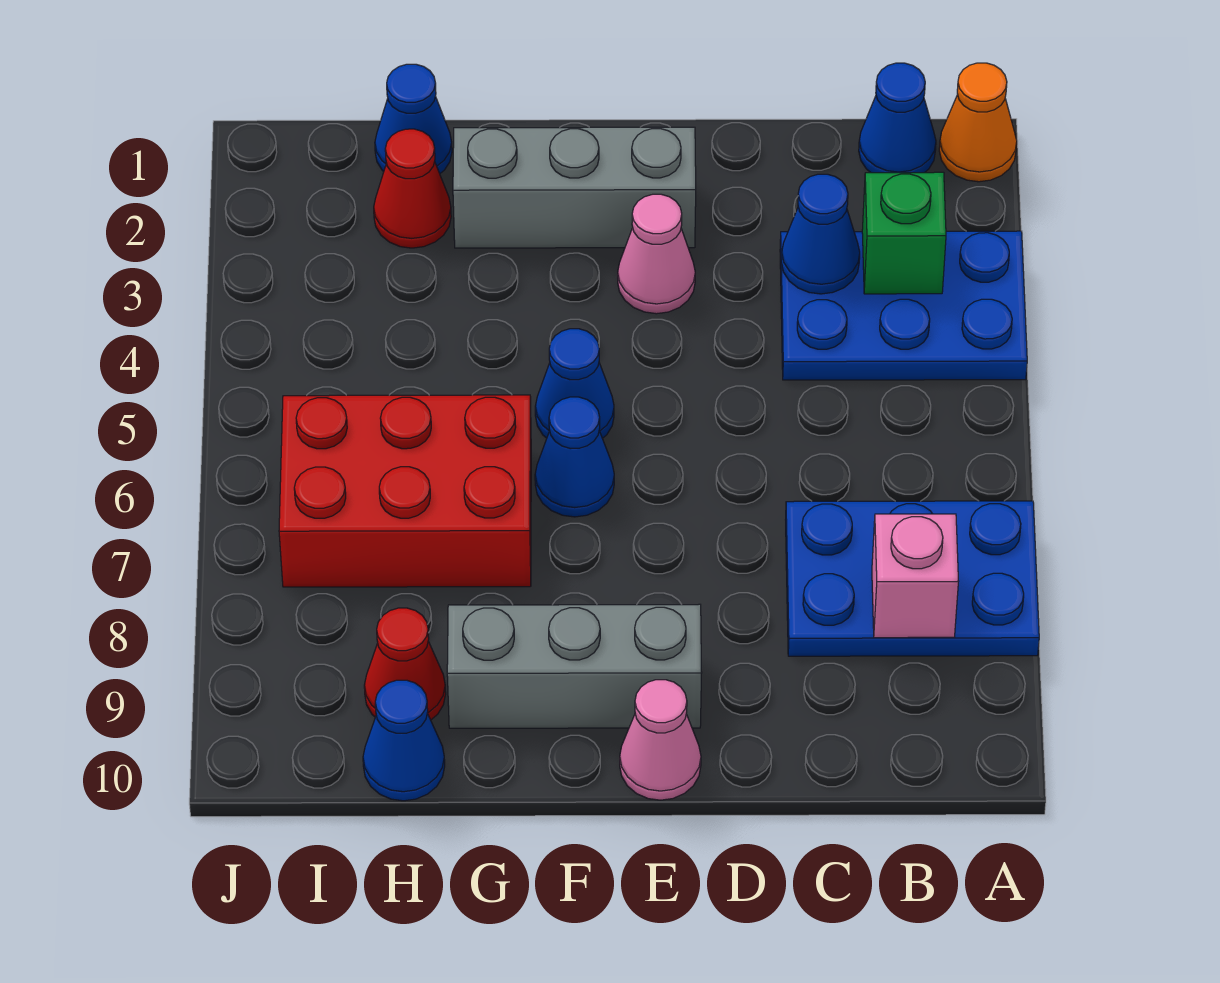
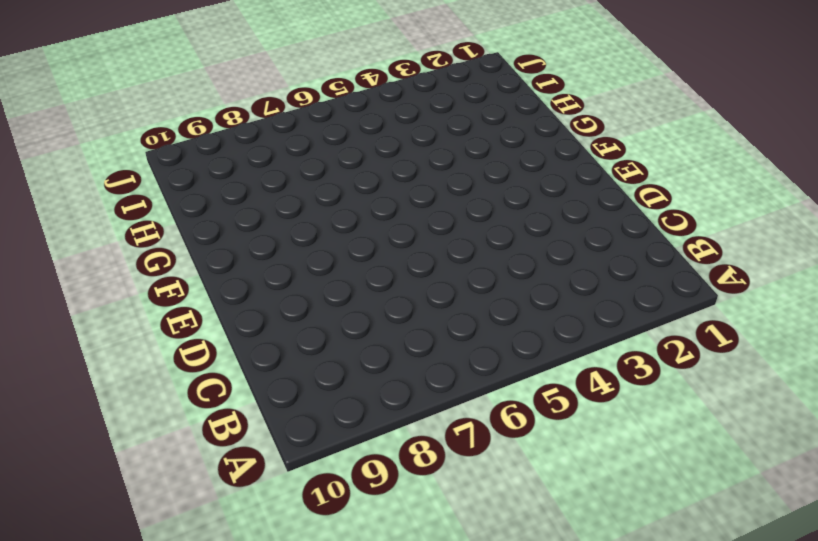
none -> orange cone A1 level 1
none -> blue plate A3:C4 level 1
none -> blue plate A7:C8 level 1

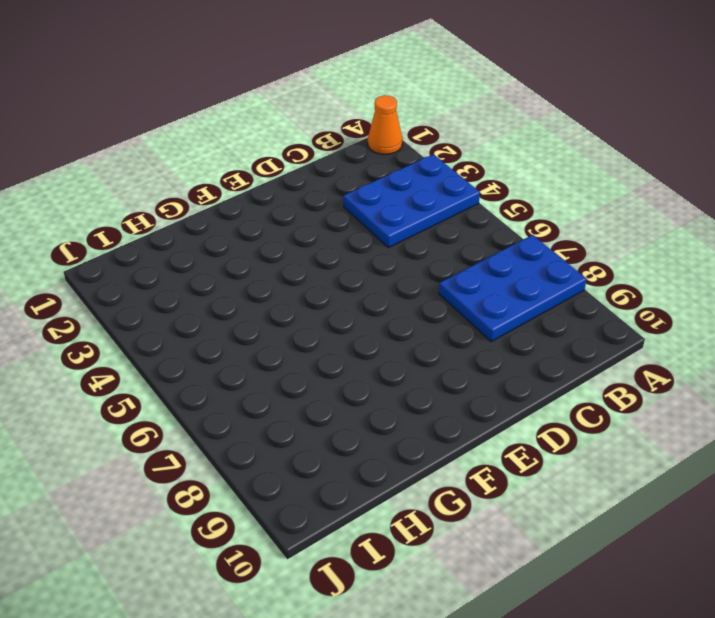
none -> blue cone B1 level 1
none -> grey brick E2:G2 level 1
none -> pink cone E3 level 1

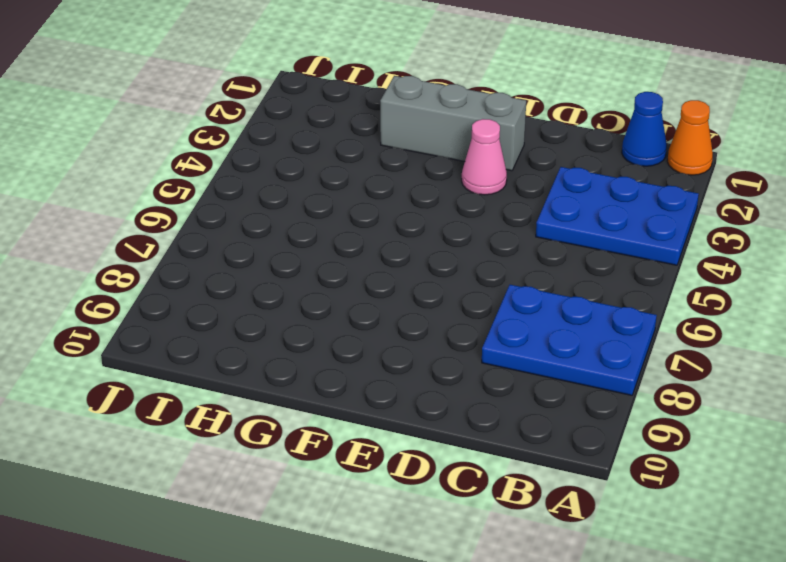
none -> grey brick E9:G9 level 1
none -> pink cone E10 level 1
none -> blue cone F5 level 1

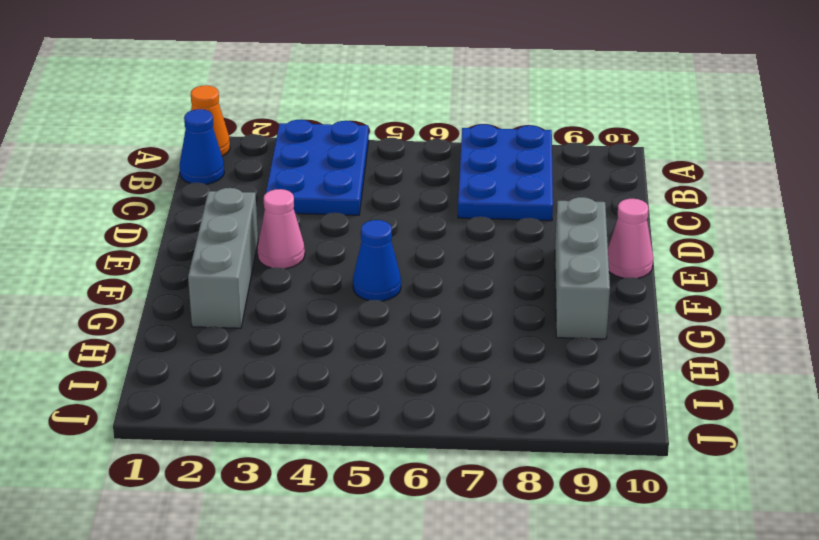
none -> blue cone F6 level 1
none -> red brick G6:I7 level 1
none -> blue cone H1 level 1

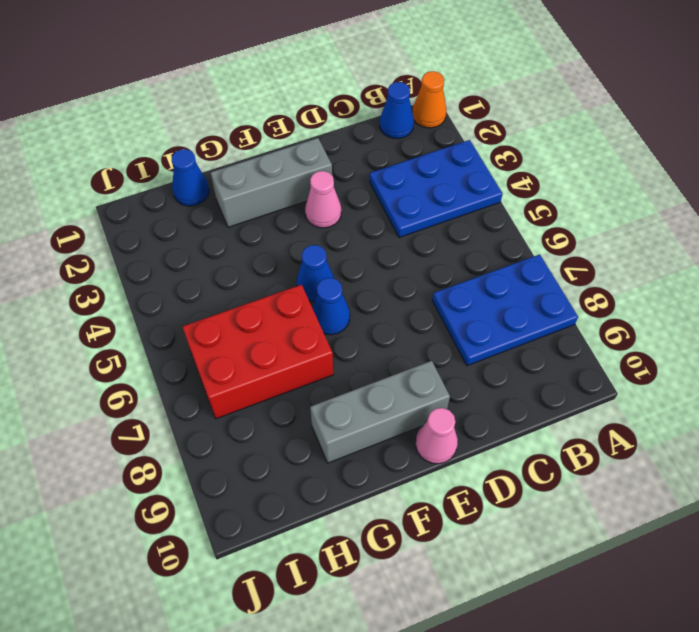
none -> red cone H2 level 1
none -> red cone H9 level 1
none -> blue cone H10 level 1

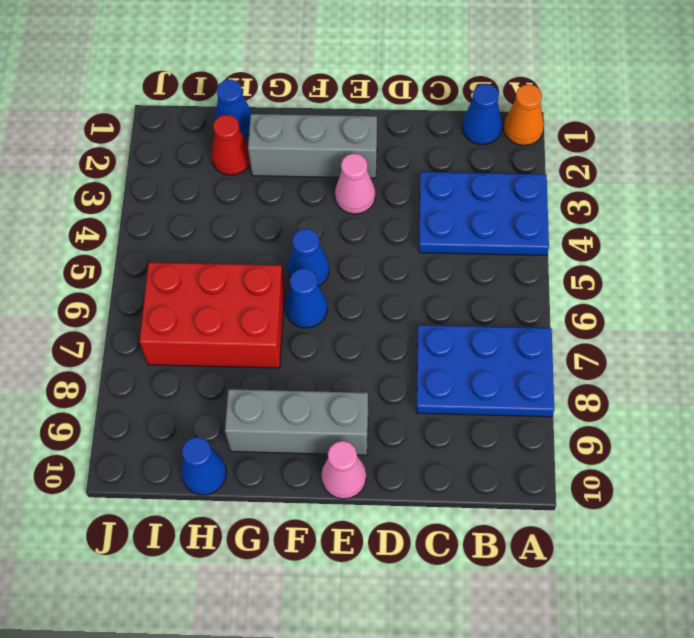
none -> red cone H9 level 1
none -> green brick B3 level 2
none -> pink brick B8 level 2

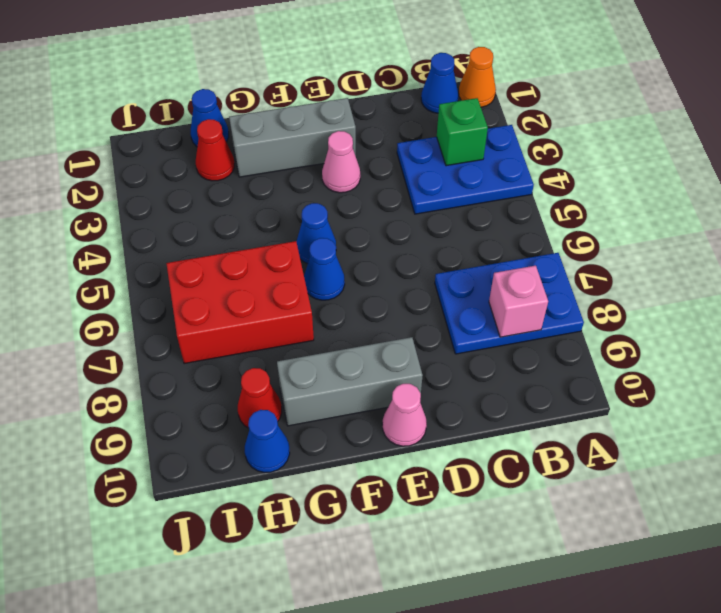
none -> blue cone C3 level 2

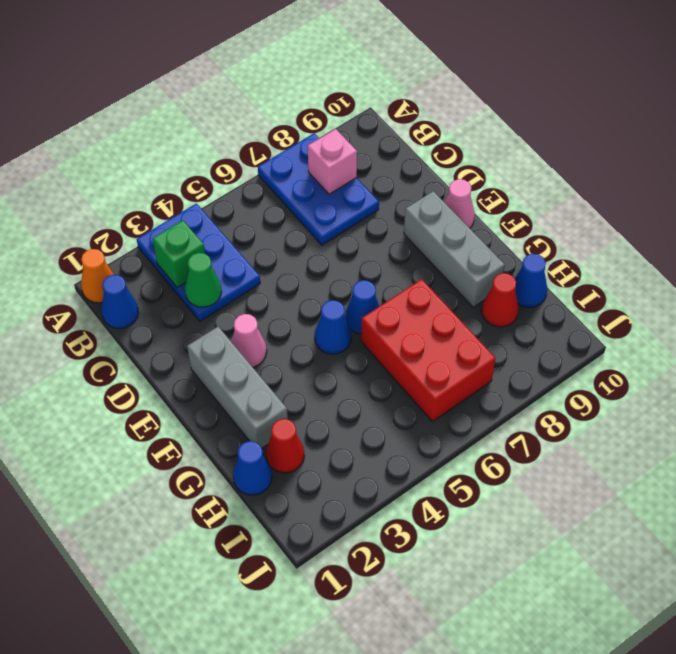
green cone C3 level 2 -> blue cone C3 level 2

